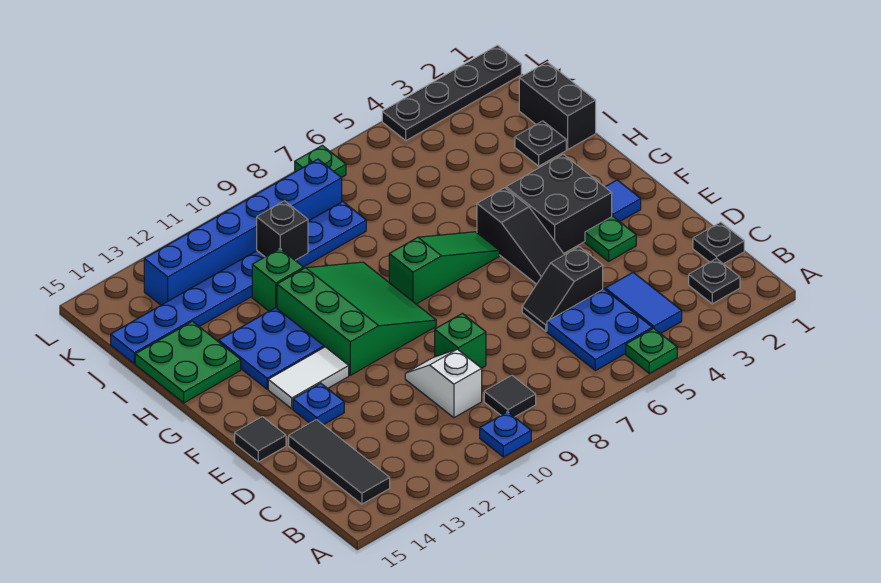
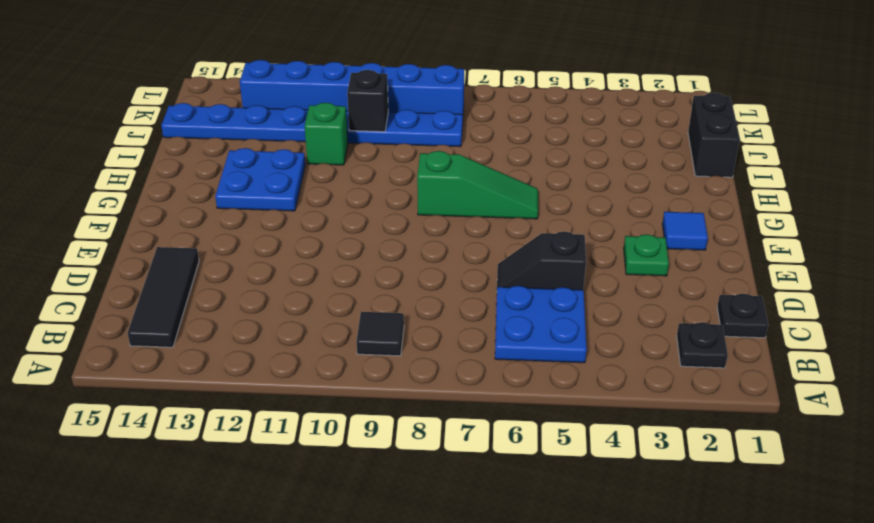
none -> green plate A5 level 1
none -> blue plate A10 level 1
none -> blue tile B4:C4 level 1
none -> white slope C10:D10 level 1 top C

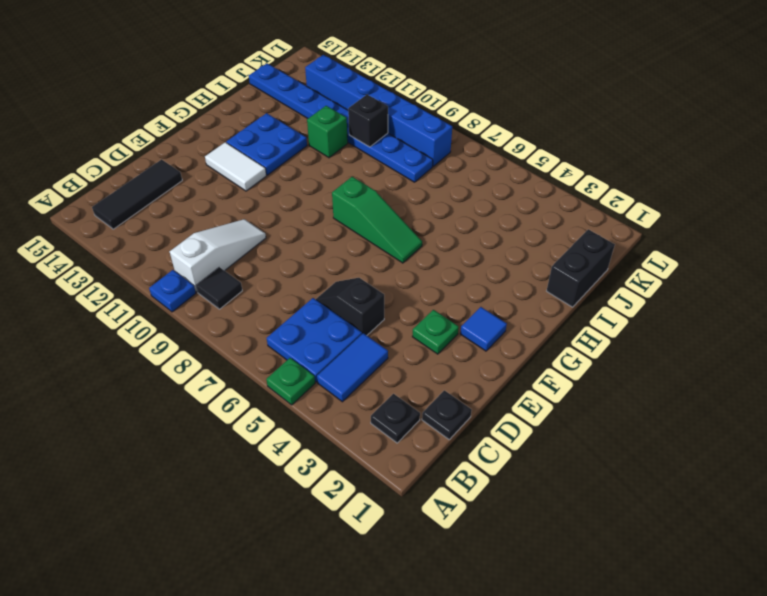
white slope B10:D10 level 1 top B -> white slope C10:D10 level 1 top C
none -> green brick D9 level 1
none -> black slope E5:G5 level 1 top G
none -> blue plate E13 level 1
none -> black tile E15 level 1

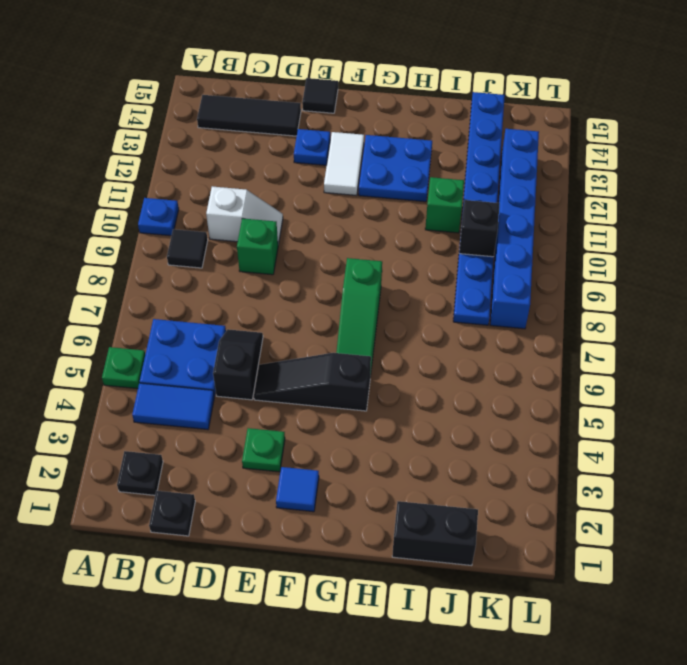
none -> black brick F3:G4 level 1
none -> green slope F9:H11 level 1 top 11
none -> green plate H14:I15 level 1
none -> black plate I2 level 1

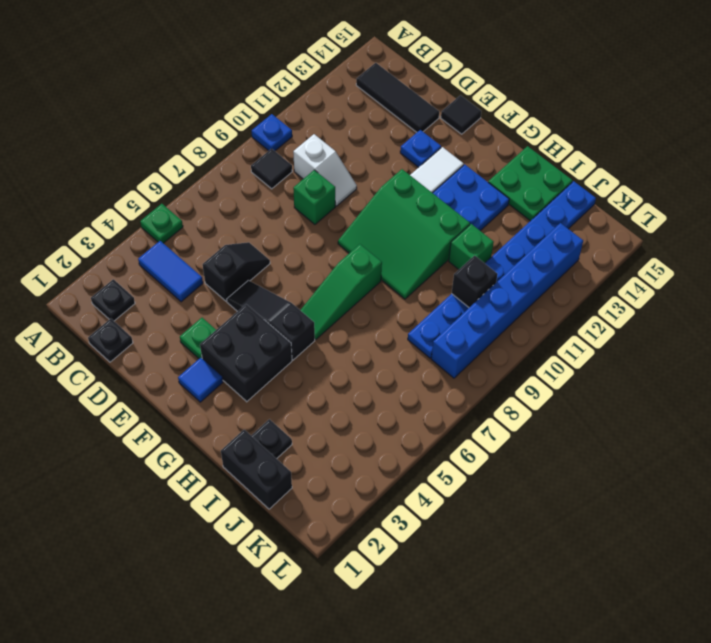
none -> blue plate B5:C6 level 1
none -> black plate L1:L4 level 1
none -> green plate L7 level 1

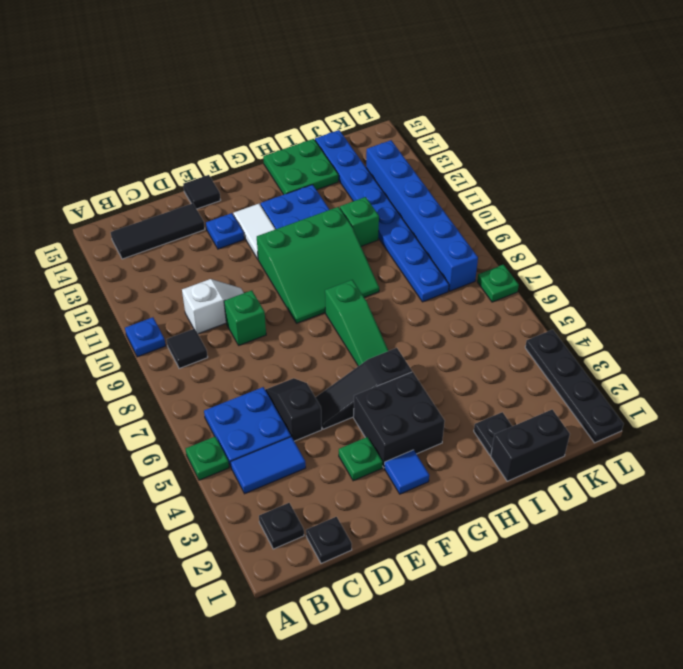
none -> black brick J10 level 2

